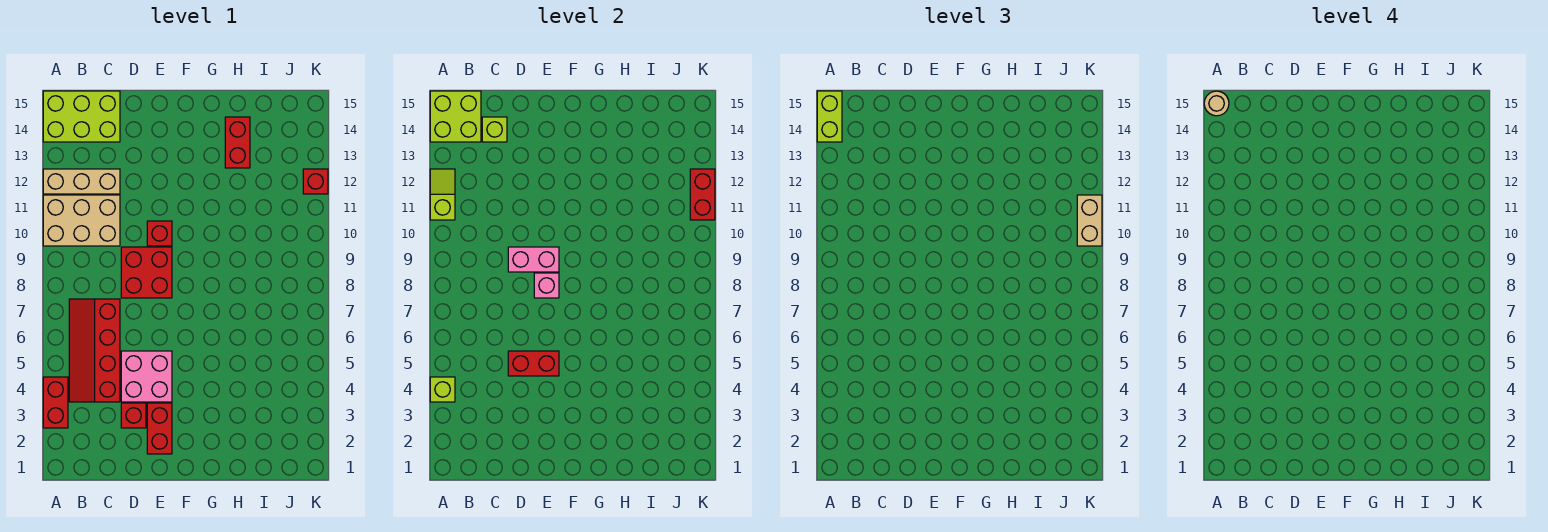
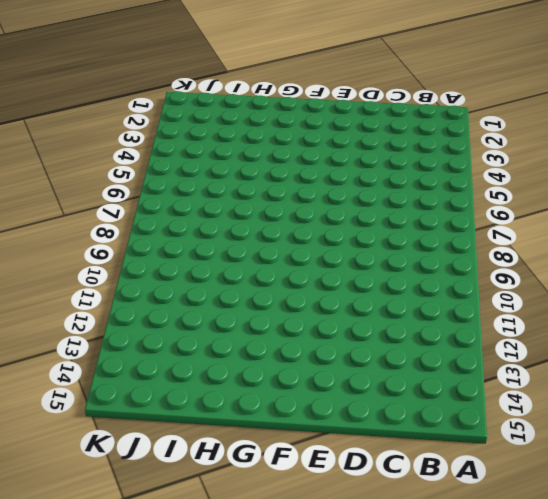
none -> red brick A3:A4 level 1
none -> tan brick A10:C11 level 1
none -> tan brick A12:C12 level 1

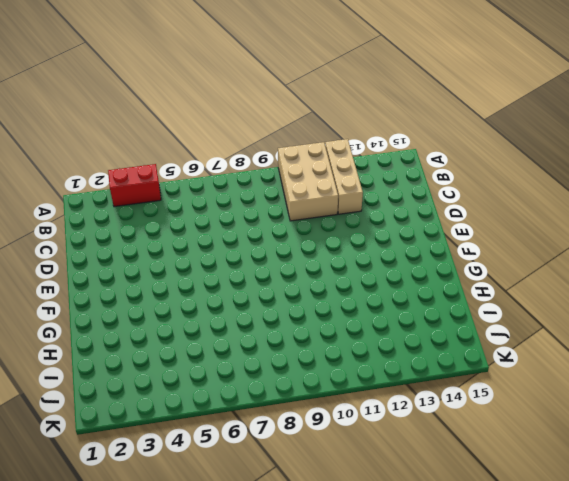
none -> lime brick A14:C15 level 1
none -> red slope B4:C7 level 1 top C
none -> red brick D3 level 1

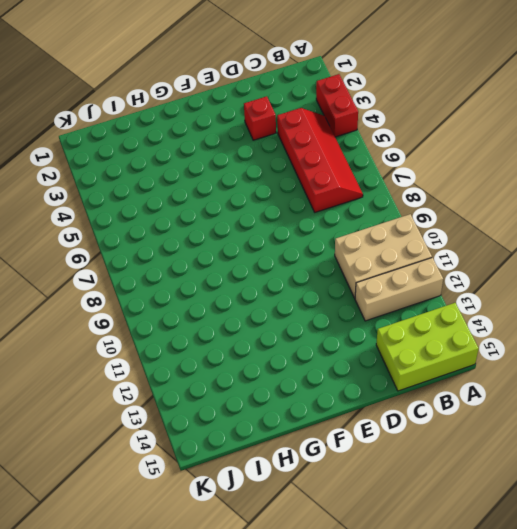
none -> pink brick D4:E5 level 1
none -> red brick D8:E9 level 1
none -> red brick E2:E3 level 1

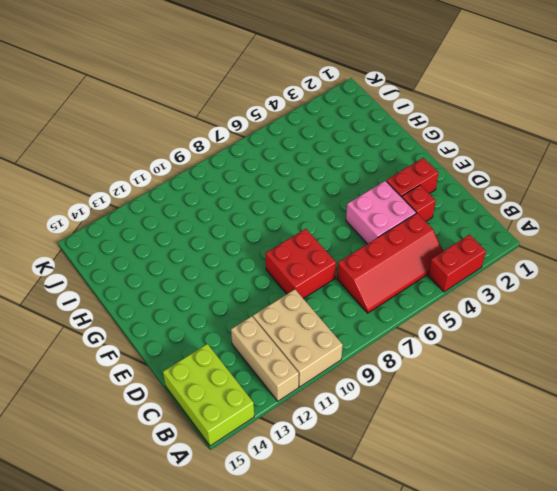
none -> red brick E10 level 1
none -> red brick H13:H14 level 1
none -> red brick K12 level 1

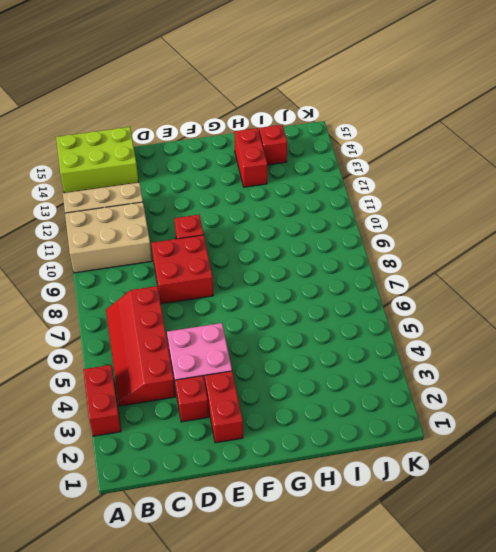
red brick I14 level 1 -> red brick K12 level 1
none -> lime brick A4 level 2
none -> lime slope A11:A12 level 2 top 11
none -> lime brick A14:B15 level 2

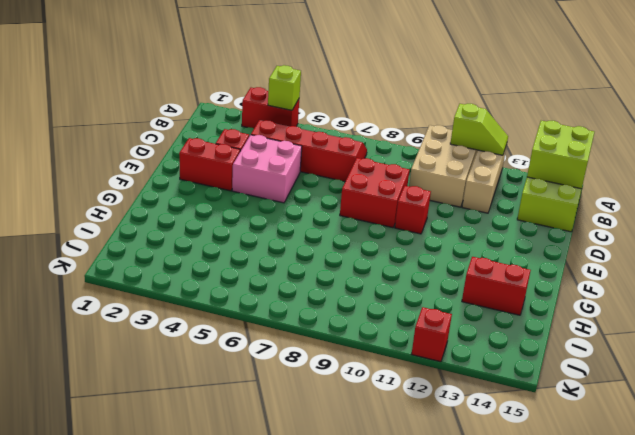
none -> lime brick C14 level 2
none -> red brick D5:E5 level 2
none -> pink brick D9:E9 level 2

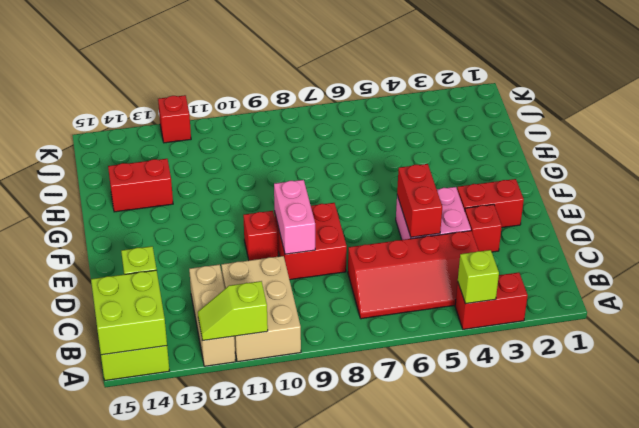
none -> pink brick E8 level 2
none -> red brick K11:K12 level 2
none -> lime brick A14:A15 level 3

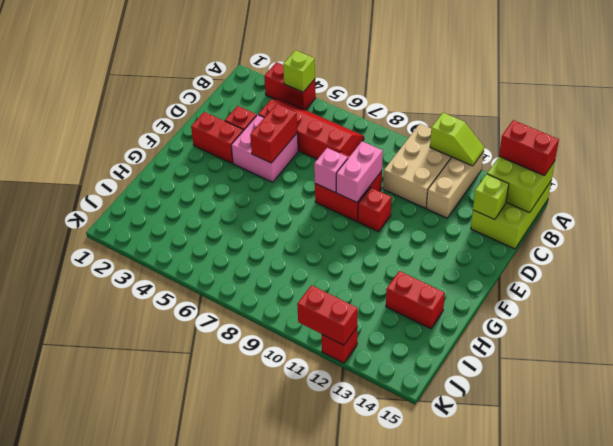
red brick A14:A15 level 3 -> lime brick A14:A15 level 3
none -> tan brick K10:K11 level 3
none -> tan round brick A15 level 4

